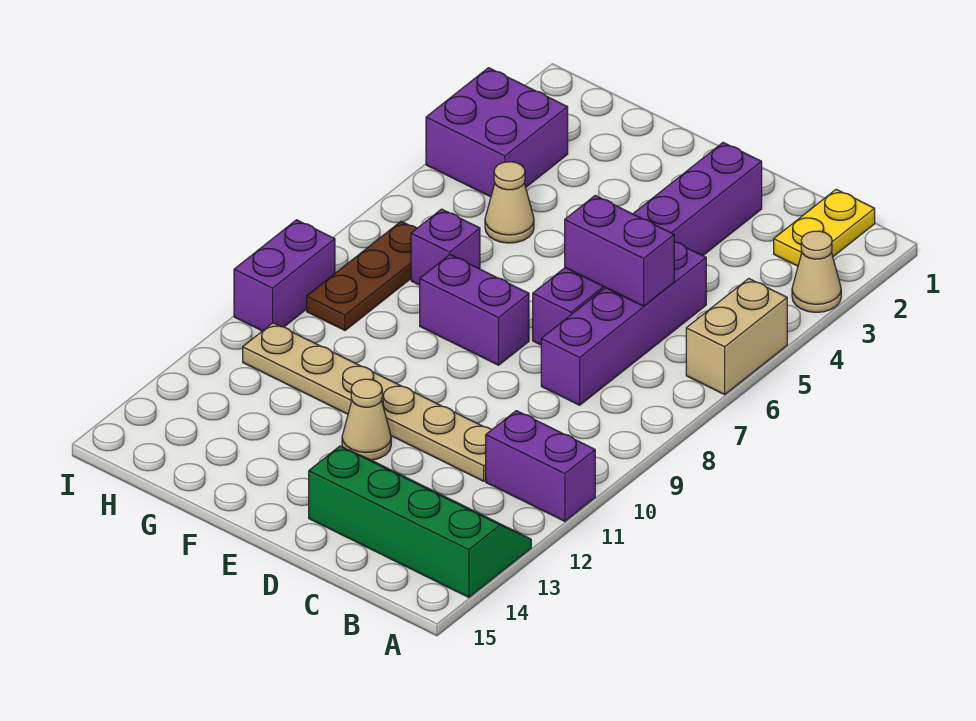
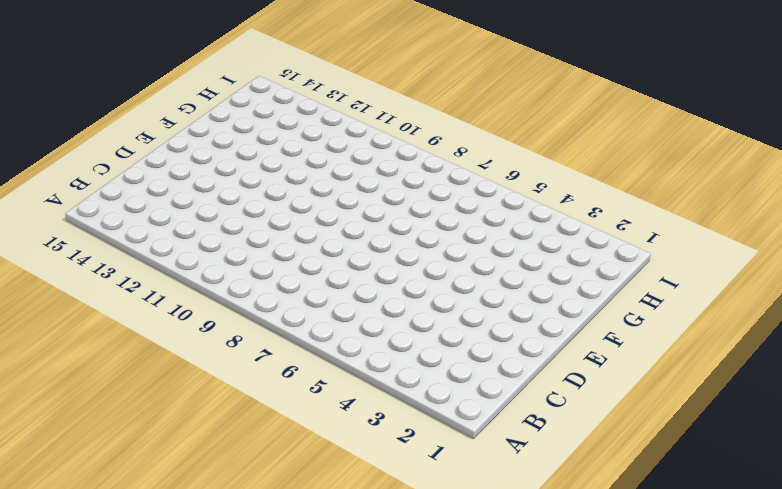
none -> tan cone A3 level 1
none -> tan brick A5:A6 level 1
none -> purple brick A11:B11 level 1

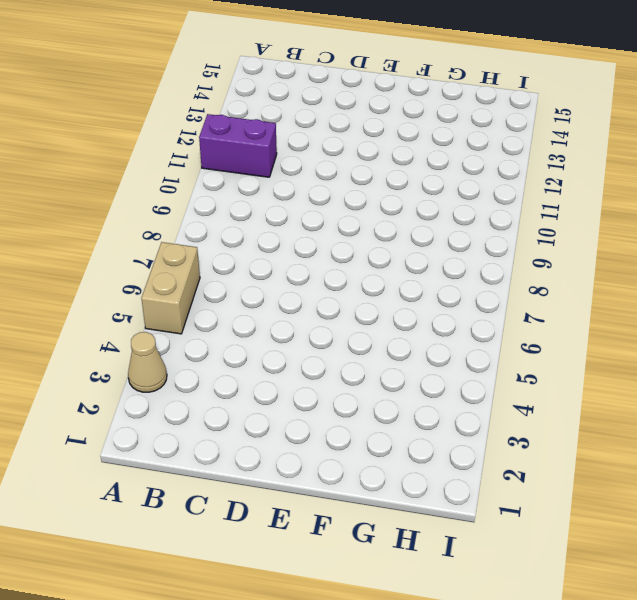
none -> green slope A13:D14 level 1 top 14
none -> yellow plate B1:B2 level 1
none -> purple brick C5:C8 level 1

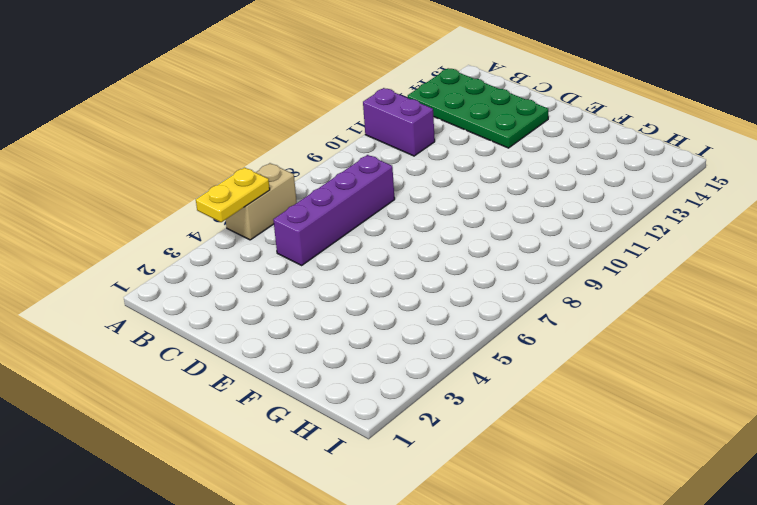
yellow plate A4:A5 level 2 -> yellow plate B1:B2 level 1
green plate A13:D14 level 1 -> green slope A13:D14 level 1 top 14
none -> tan cone A3 level 1
none -> tan plate C11:H11 level 1
none -> purple brick D2:D7 level 1

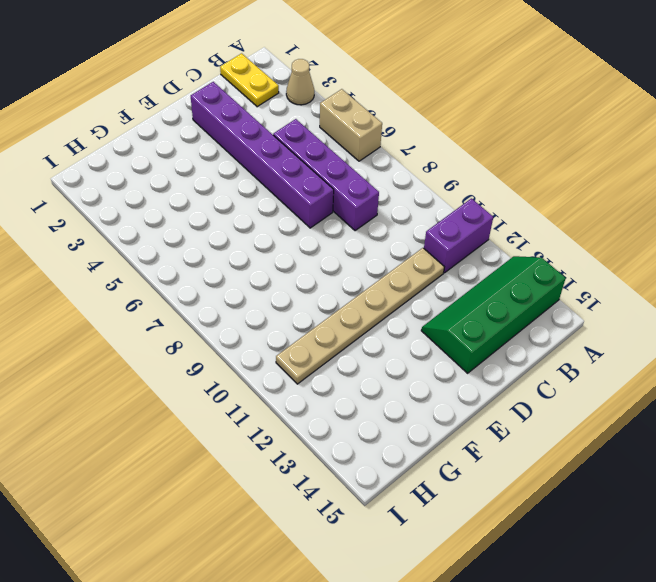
none -> purple brick E8:F8 level 1
none -> tan cone E12 level 1
none -> tan cone G5 level 1

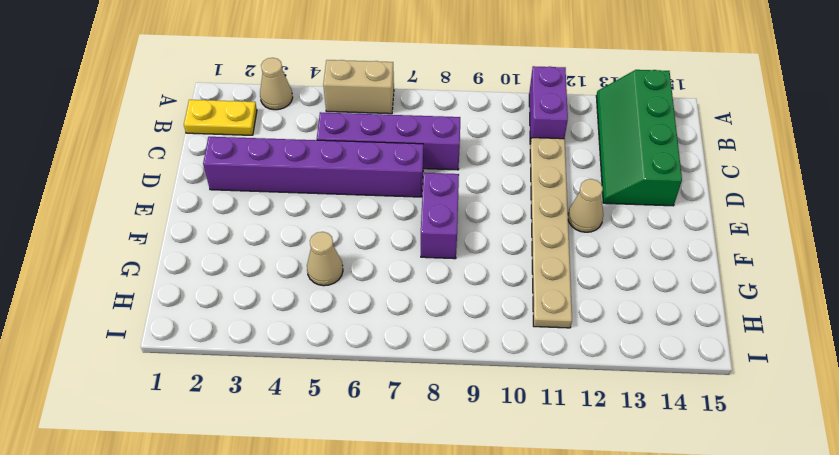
none -> purple brick G7 level 1
none -> purple brick H3:I4 level 1
none -> brown plate H7:H9 level 1

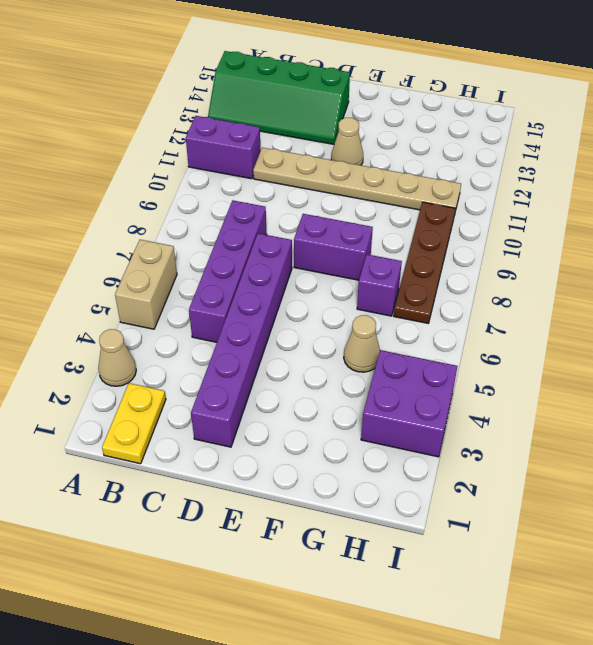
brown plate H7:H10 level 1 -> brown plate H7:H9 level 1
none -> purple brick I9:I10 level 1
none -> purple brick C6:D6 level 2

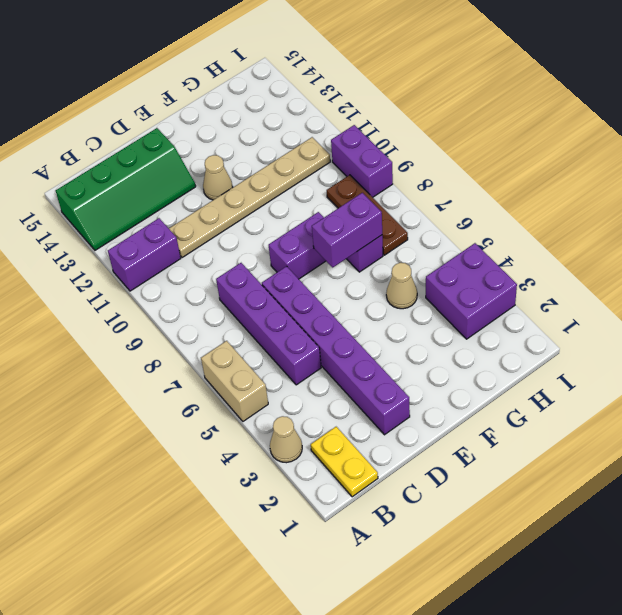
purple brick F7:G7 level 2 -> purple brick C6:D6 level 2

